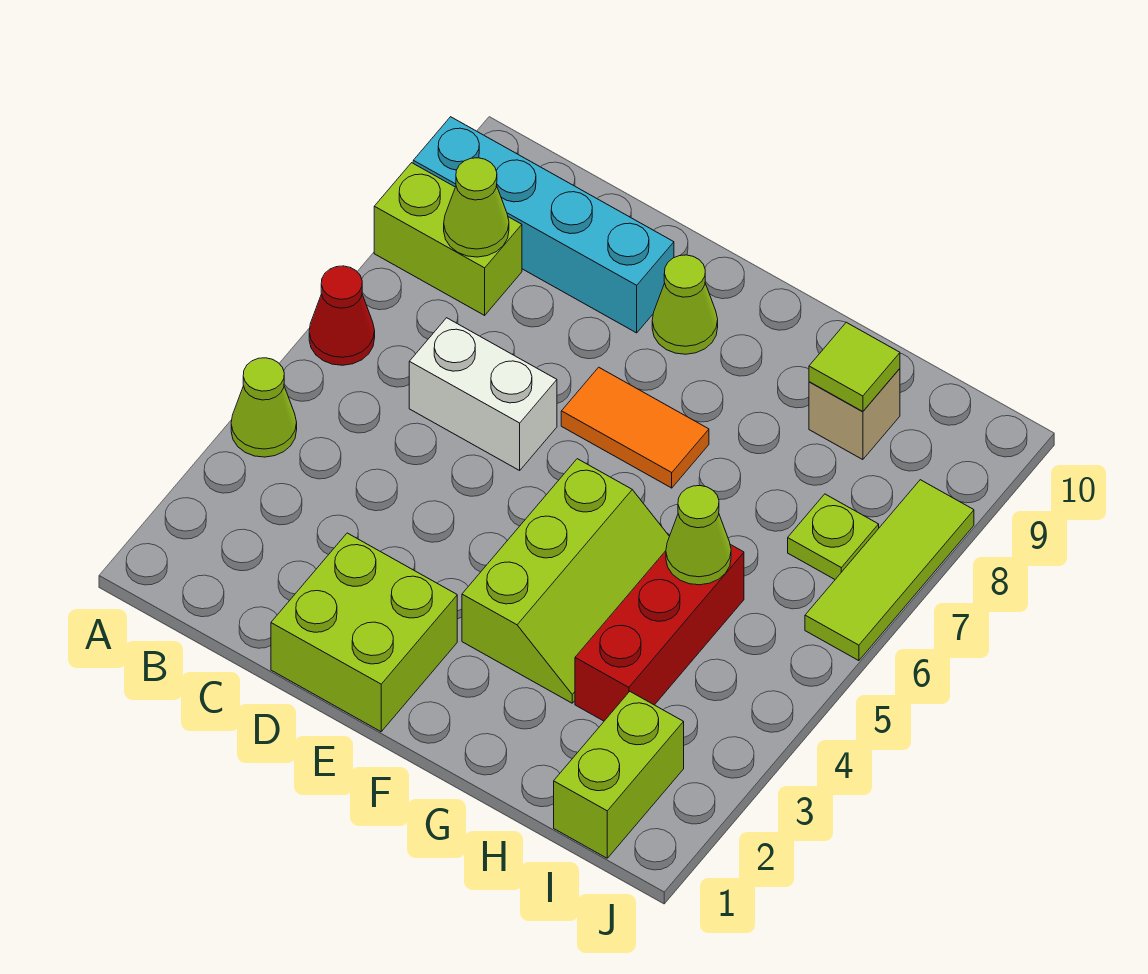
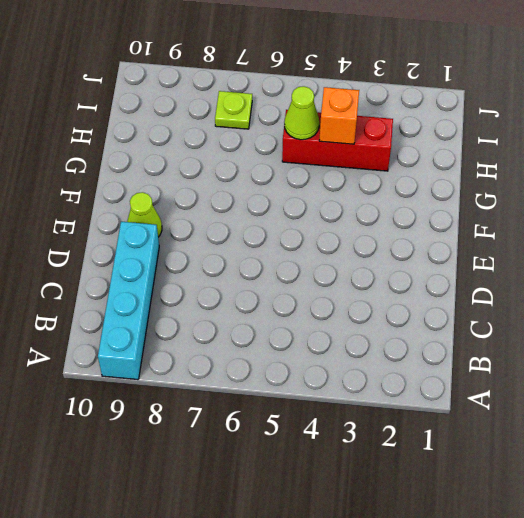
orange brick H4 level 2 -> none
none -> lime cone A4 level 1
none -> red cone A6 level 1
none -> lime brick A8:B8 level 1

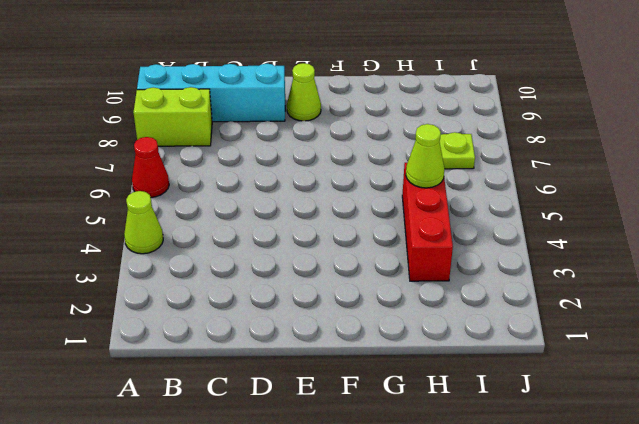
none -> white brick C6:D6 level 1
none -> lime brick D1:E2 level 1
none -> orange tile E7:F7 level 1

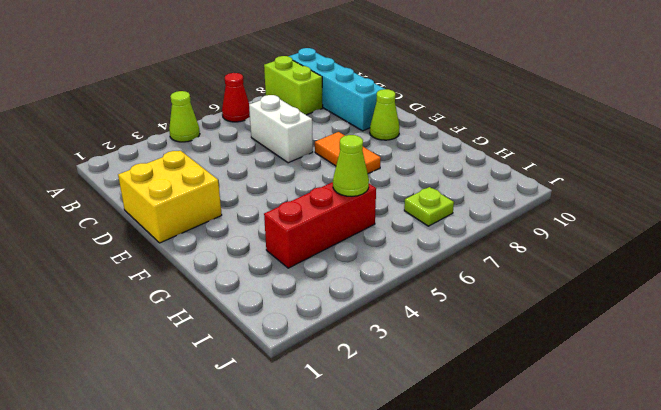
yellow brick D1:E2 level 1 -> lime brick D1:E2 level 1
none -> lime slope F3:G5 level 1 top F
none -> tan brick H9 level 1
none -> lime brick I1:I2 level 1

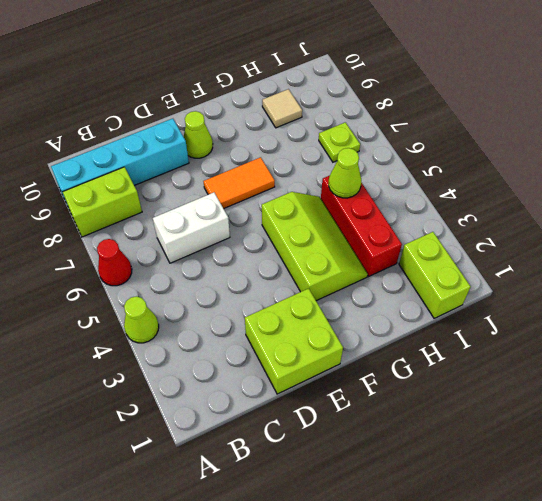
tan tile H9 level 1 -> tan brick H9 level 1
none -> lime tile J6:J8 level 1
none -> lime cone B8 level 2
none -> lime tile H9 level 2

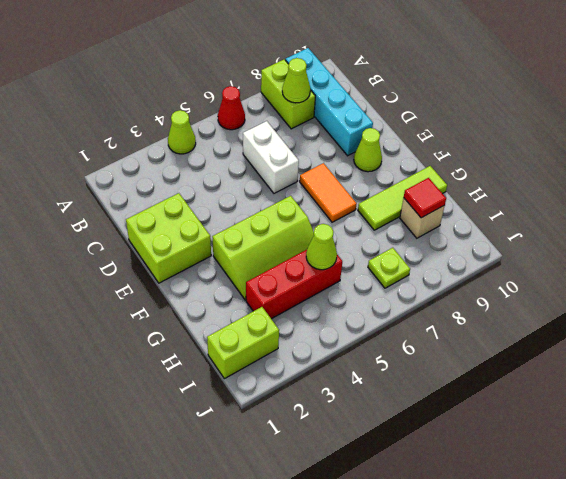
lime tile G8:G10 level 1 -> lime tile J6:J8 level 1
red tile H9 level 2 -> lime tile H9 level 2

